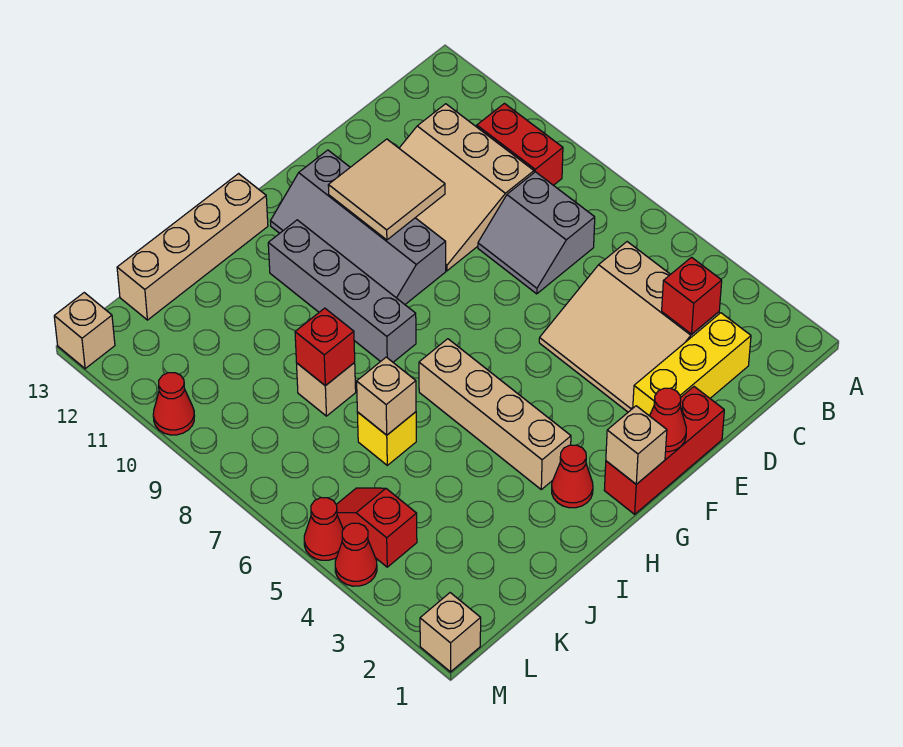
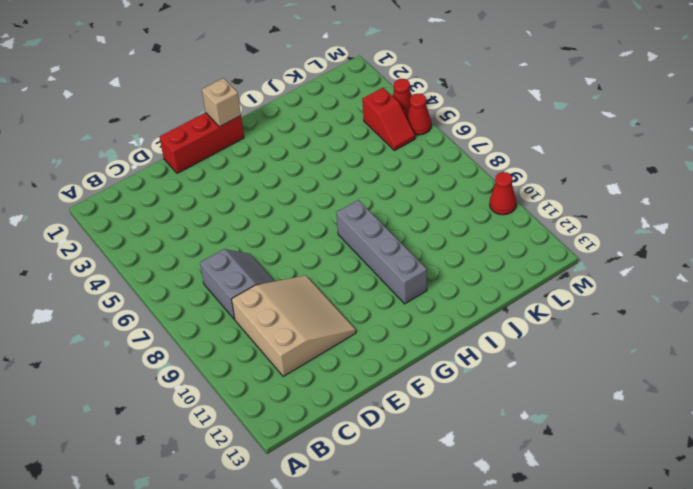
none -> red brick B9:B10 level 1
none -> yellow brick C2:E2 level 1
none -> tan slope C3:E5 level 1 top C

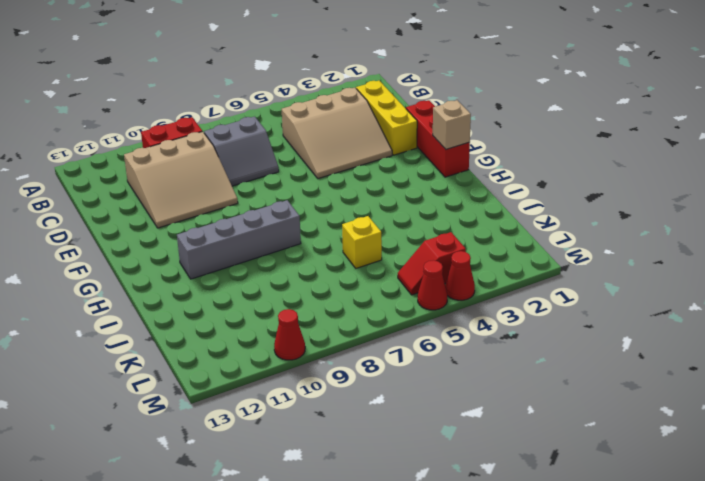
none -> grey slope F9:G12 level 1 top F
none -> red cone H2 level 1
none -> tan brick H3:H6 level 1

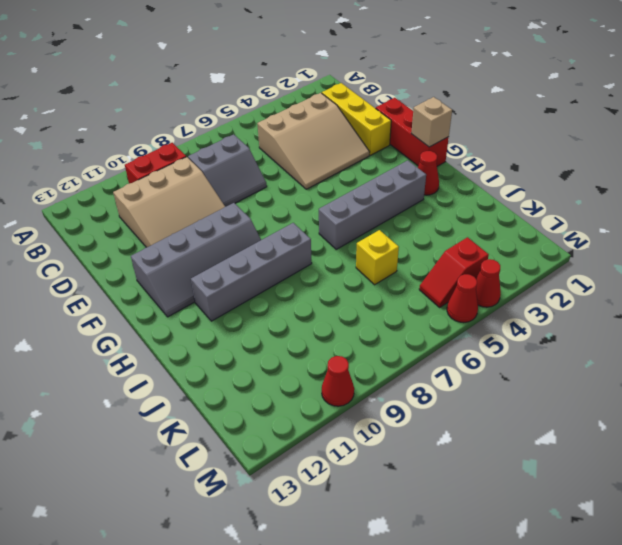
grey brick H3:H6 level 1 -> tan brick H3:H6 level 1
none -> tan brick H13:K13 level 1
none -> tan brick J8 level 1
none -> tan brick M1 level 1

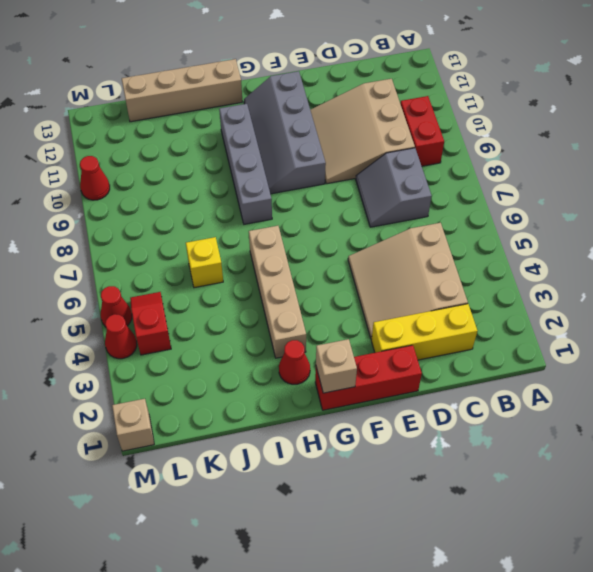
none -> tan brick J8 level 1
none -> tan brick M13 level 1
none -> red brick C3 level 2

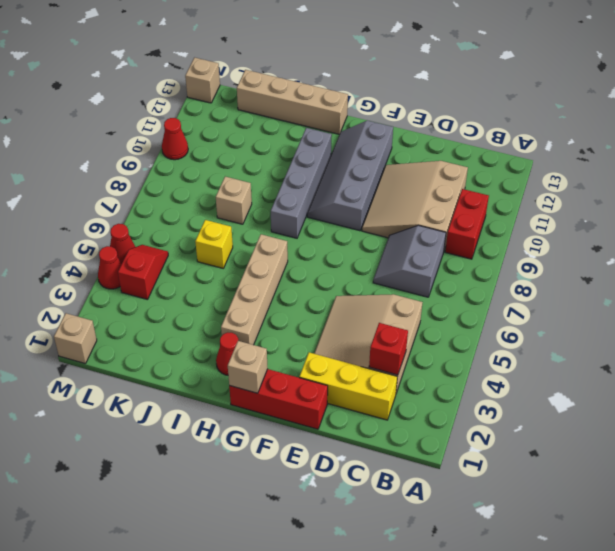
none -> tan tile E10:F11 level 2
none -> red cone F1 level 2
none -> tan brick J6 level 2

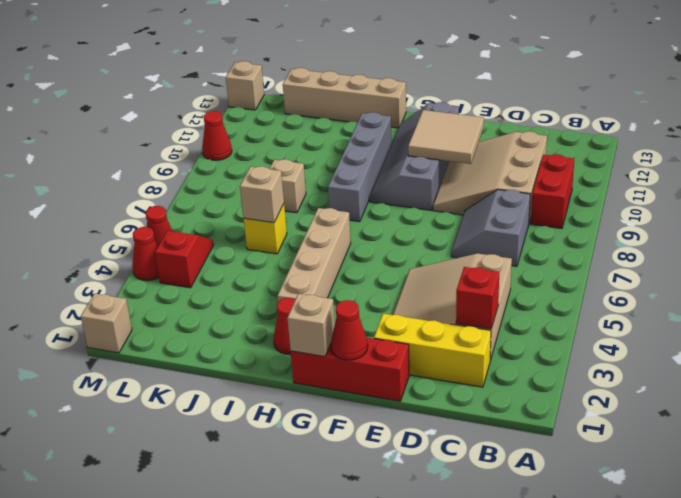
none -> red brick J8 level 2

